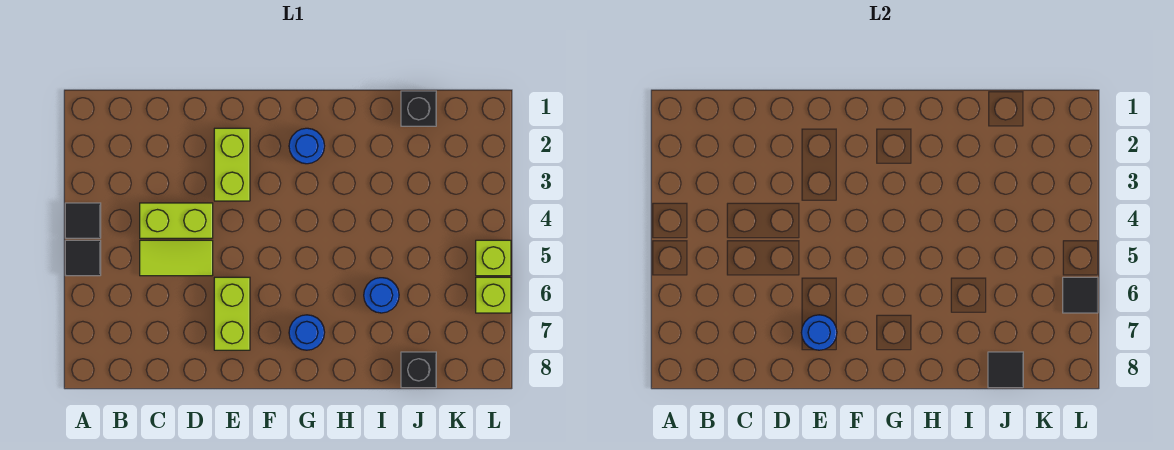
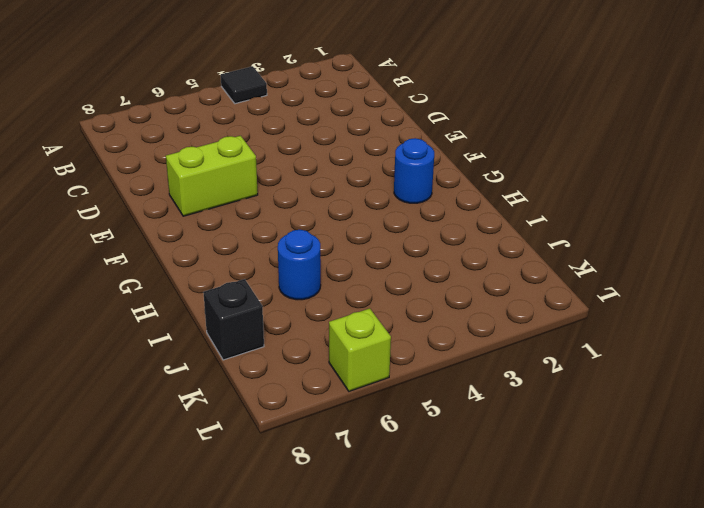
none -> black tile A5 level 1
none -> lime brick C4:D4 level 1
none -> lime tile C5:D5 level 1

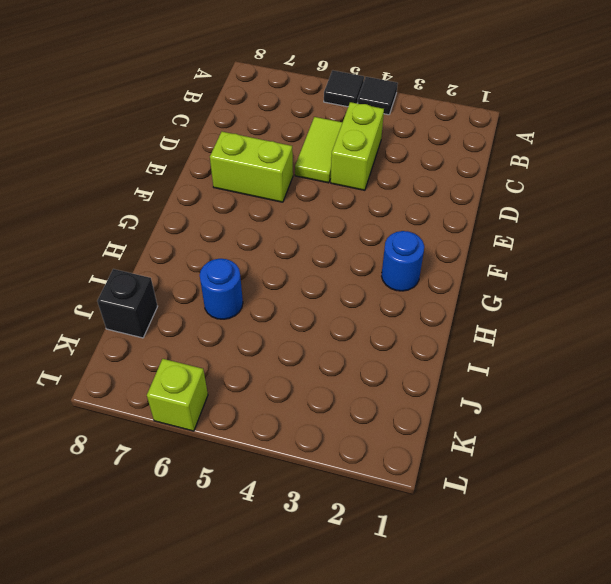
none -> lime brick E2:E3 level 1
none -> blue round brick G7 level 1
none -> black brick J1 level 1

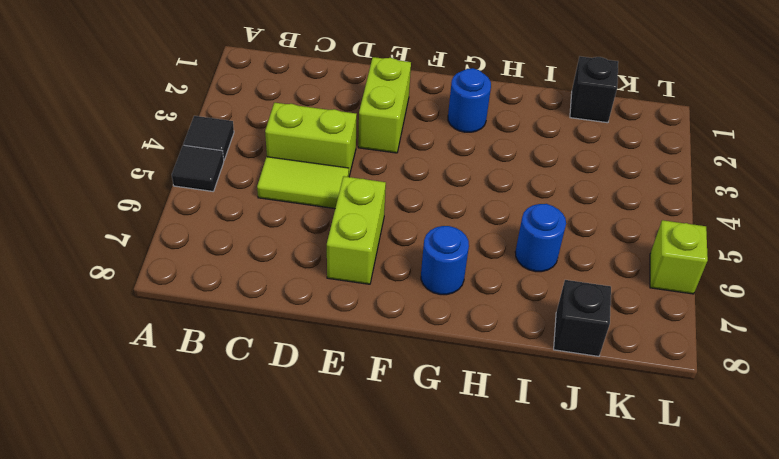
none -> lime brick L5 level 1
none -> blue round brick E7 level 2
none -> black tile J8 level 2

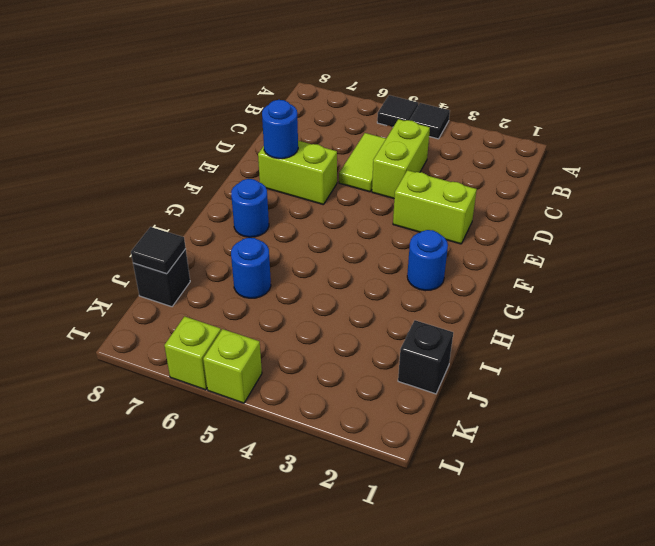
none -> black tile L6 level 2

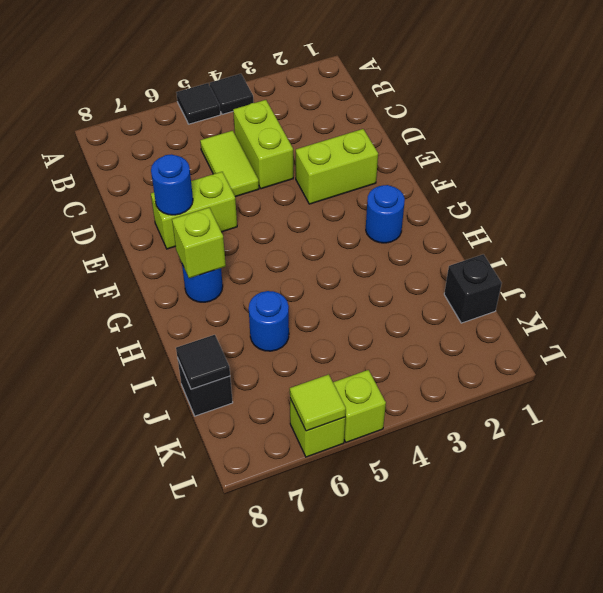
lime brick G7 level 2 -> none
lime tile L6 level 2 -> black tile L6 level 2

